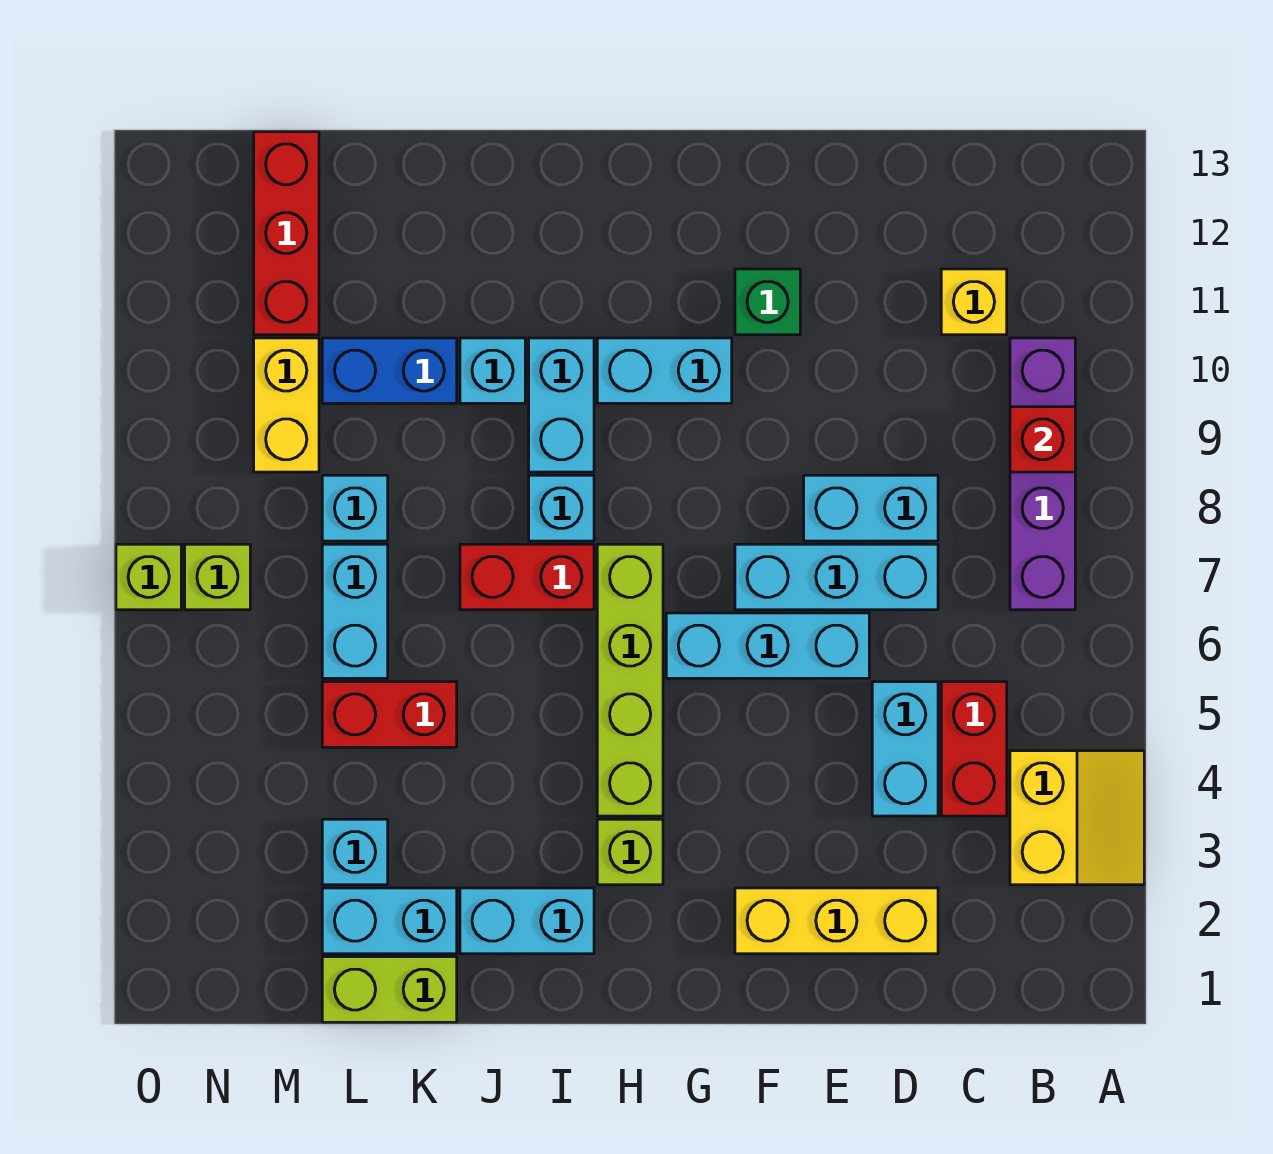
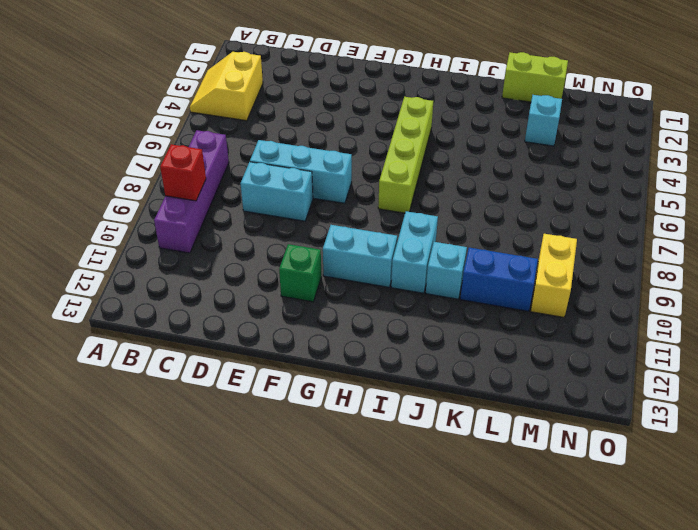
none -> red brick C4:C5 level 1
none -> yellow brick C11 level 1
none -> yellow brick D2:F2 level 1
none -> cyan brick D4:D5 level 1

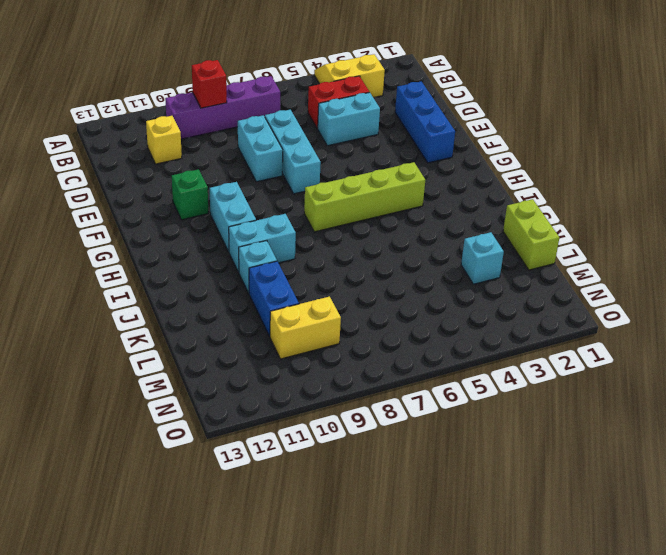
blue brick D2:F2 level 1 -> yellow brick D2:F2 level 1
none -> cyan brick E6:G6 level 1
none -> lime brick H3 level 1
none -> cyan brick I2:J2 level 1
none -> red brick I7:J7 level 1

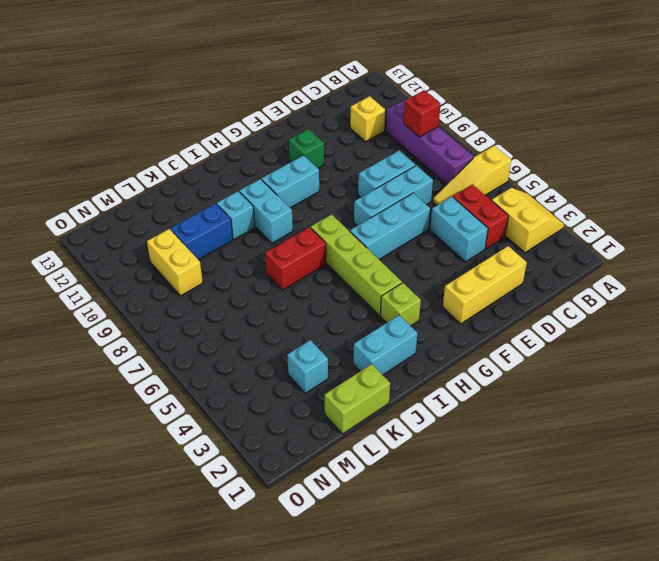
yellow slope A6:C6 level 1 top A -> none
none -> cyan brick I8 level 1
none -> cyan brick K2:L2 level 1
none -> red brick K5:L5 level 1
none -> cyan brick L6:L7 level 1

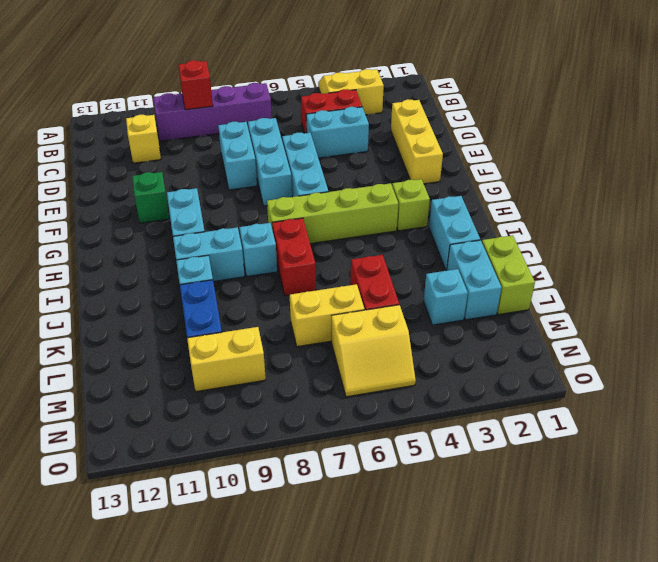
yellow brick L6:L7 level 1 -> cyan brick L6:L7 level 1
yellow slope M5:N6 level 1 top M -> none
none -> cyan brick L8 level 1
none -> red brick M11:M13 level 1
none -> lime brick N7 level 1
none -> lime brick O7 level 1

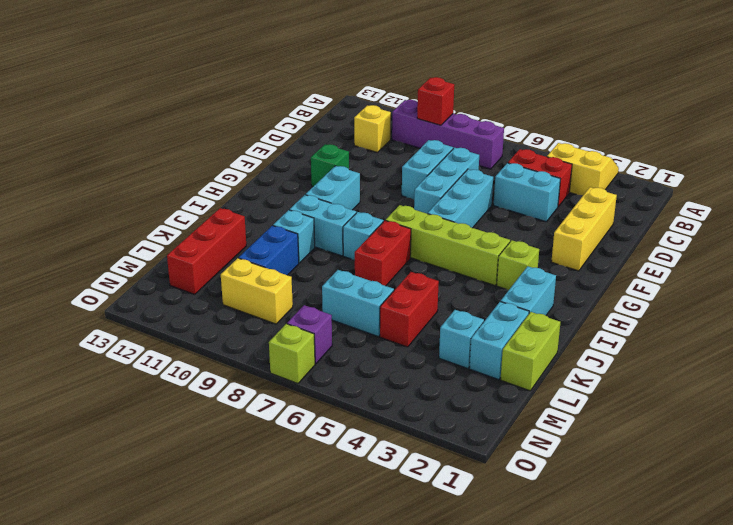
red brick K12:M12 level 1 -> red brick M11:M13 level 1
purple brick N7 level 1 -> lime brick N7 level 1
none -> cyan brick L8 level 1

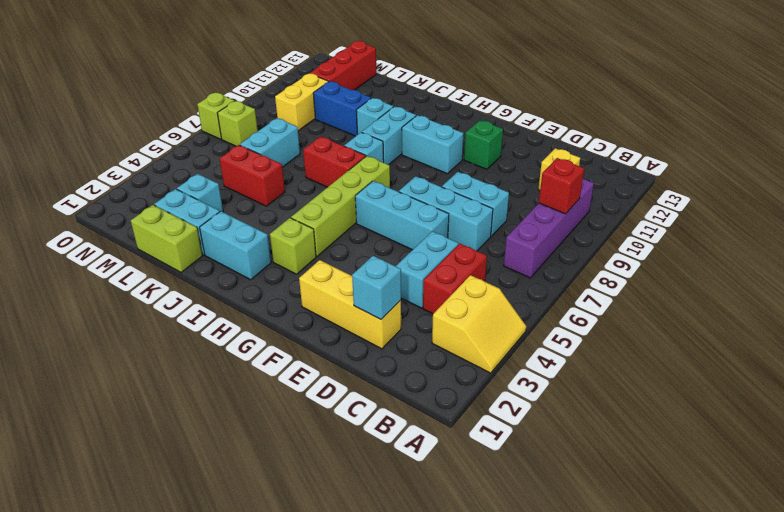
cyan brick D2 level 2 -> cyan brick L8 level 1

